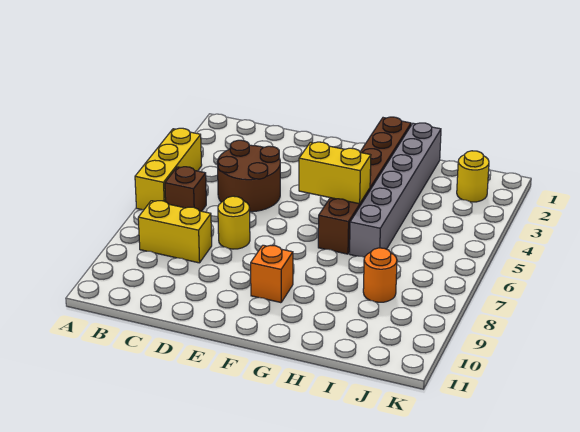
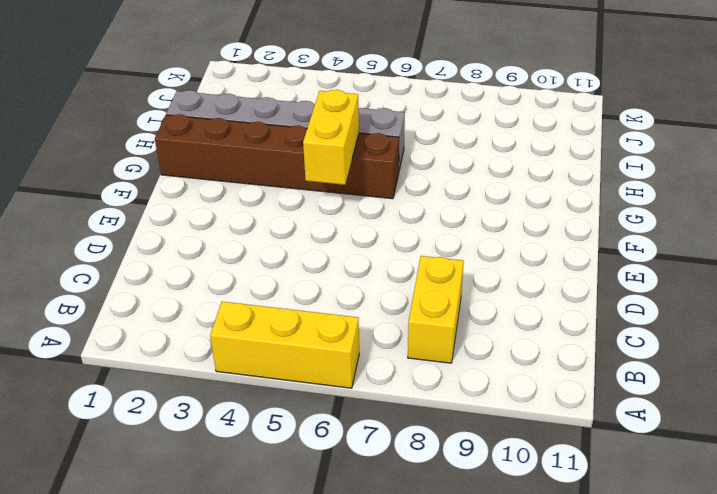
none -> brown brick B6 level 1
none -> brown round brick C4:D5 level 1

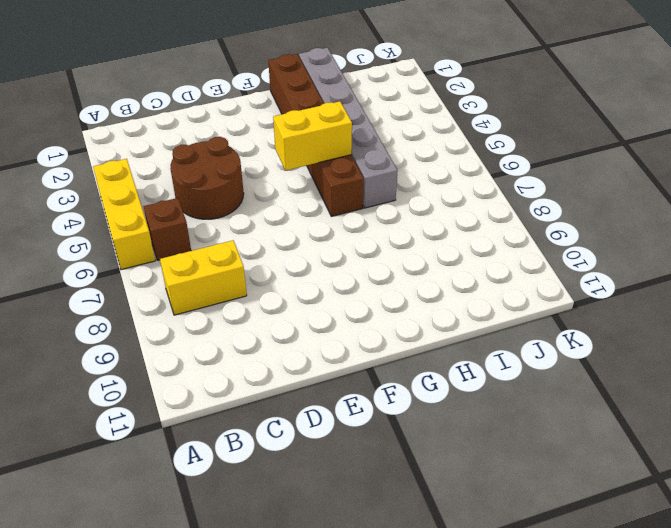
none -> yellow round brick D7 level 1
none -> orange brick F9 level 1

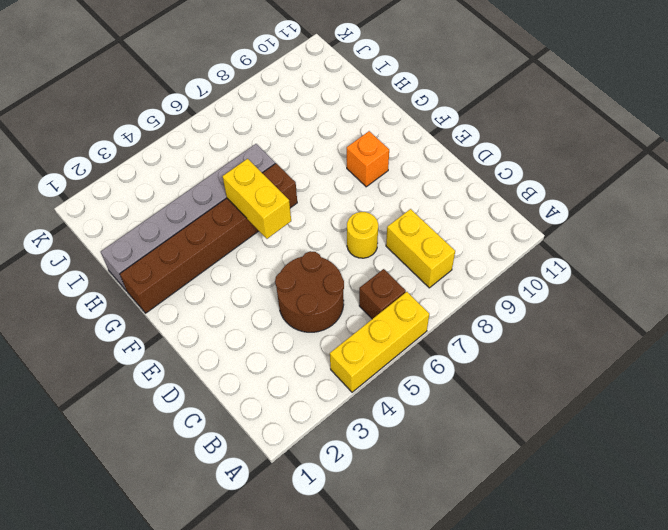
none -> orange round brick I8 level 1
none -> yellow round brick J2 level 1

